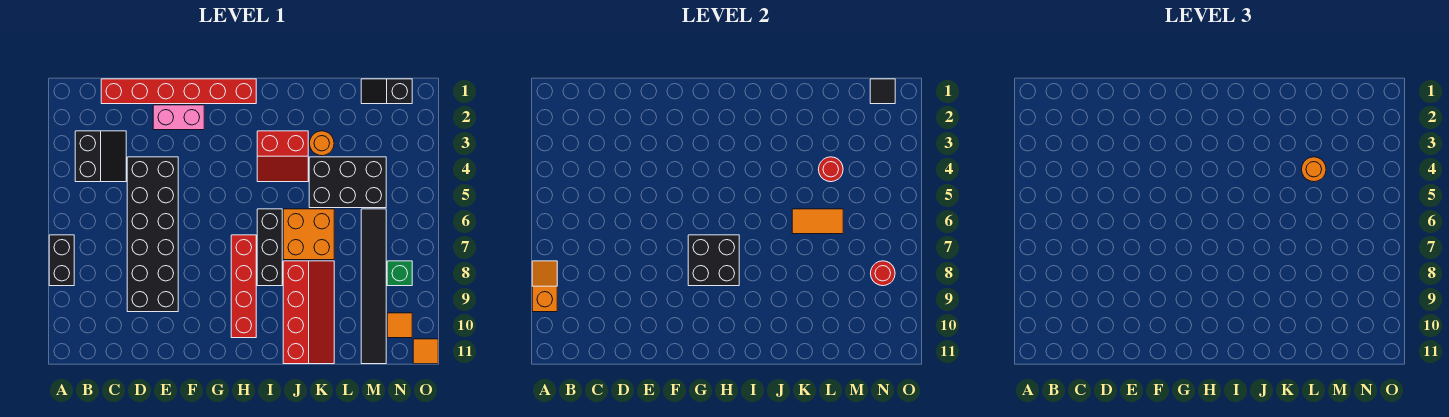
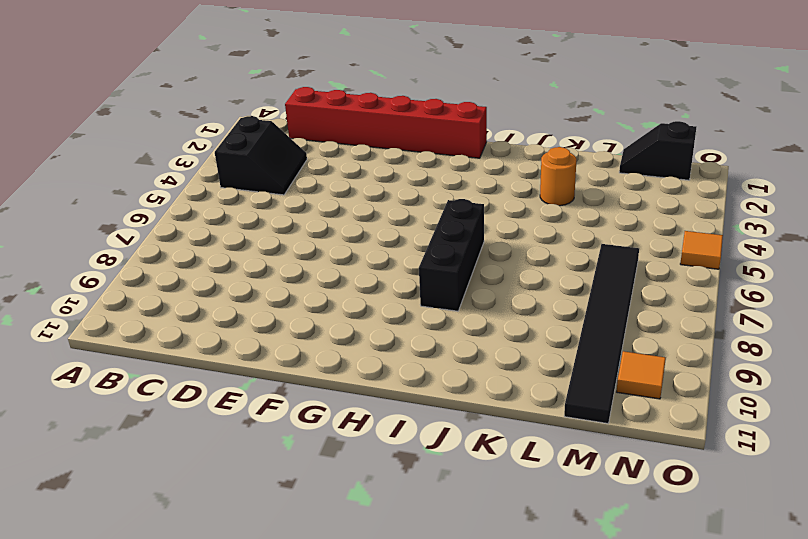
orange tile O5 level 1 -> orange tile O11 level 1
none -> black brick A7:A8 level 1
none -> black brick D4:E9 level 1
none -> pink brick E2:F2 level 1

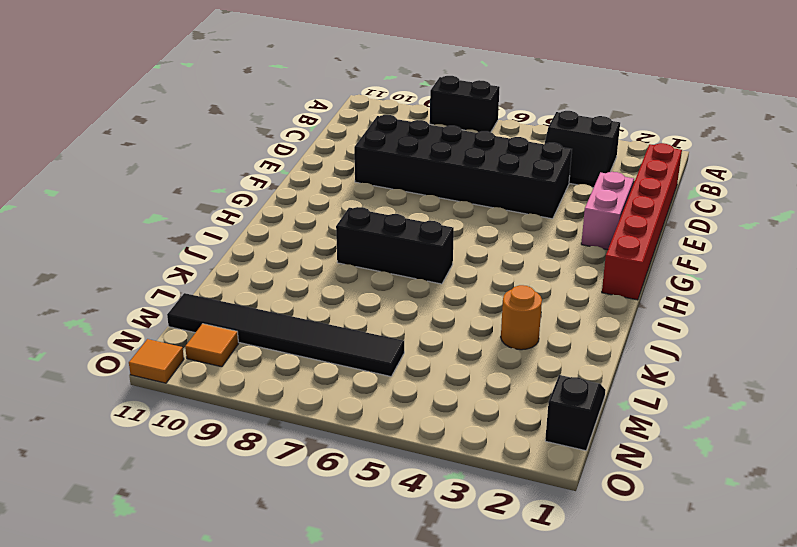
none -> red brick H7:H10 level 1
none -> red slope I3:J4 level 1 top 3
none -> orange brick J6:K7 level 1

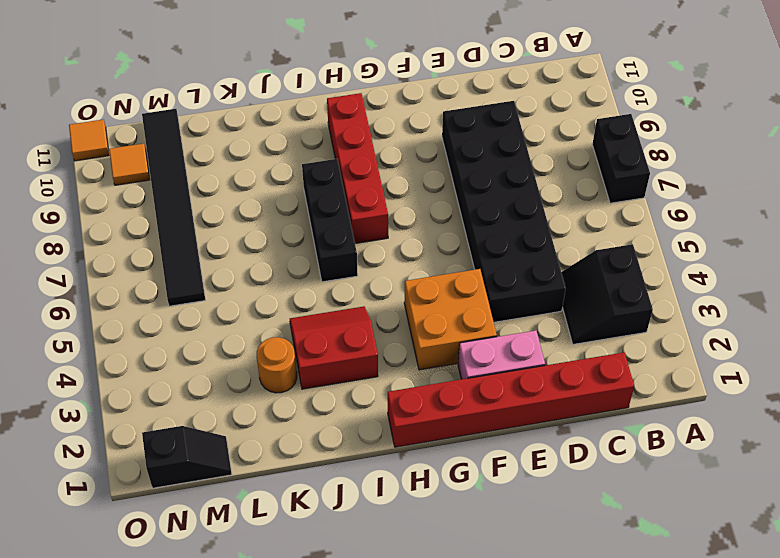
orange brick F3:G4 level 1 -> orange brick J6:K7 level 1
none -> red slope J8:K11 level 1 top J
none -> black brick K4:M5 level 1
none -> green brick N8 level 1

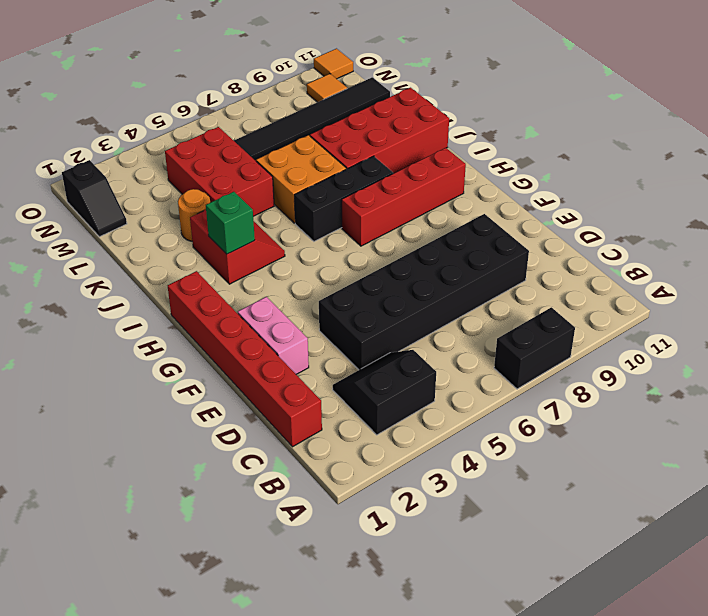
green brick I3 level 2 -> green brick N8 level 1
red brick J8:K11 level 1 -> red slope J8:K11 level 1 top J
red brick K4:M5 level 1 -> black brick K4:M5 level 1
none -> orange slope A8:A9 level 2 top 9
none -> black brick G7:H8 level 2
none -> orange tile K6:L6 level 2

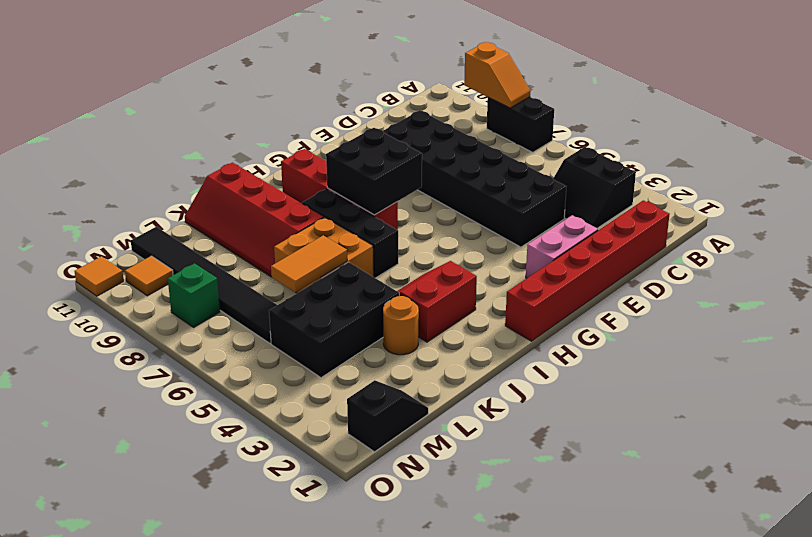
none -> red round brick L4 level 2
none -> black tile N1 level 2
none -> red round brick N8 level 2

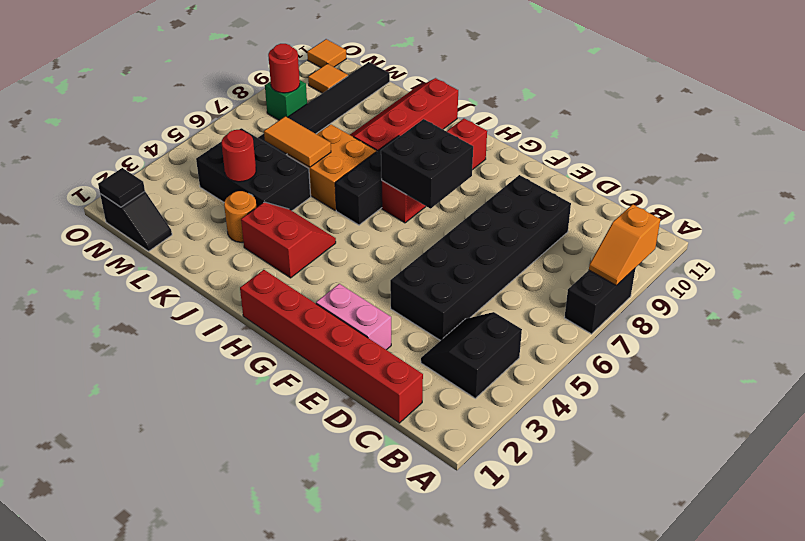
none -> orange round brick L4 level 3

